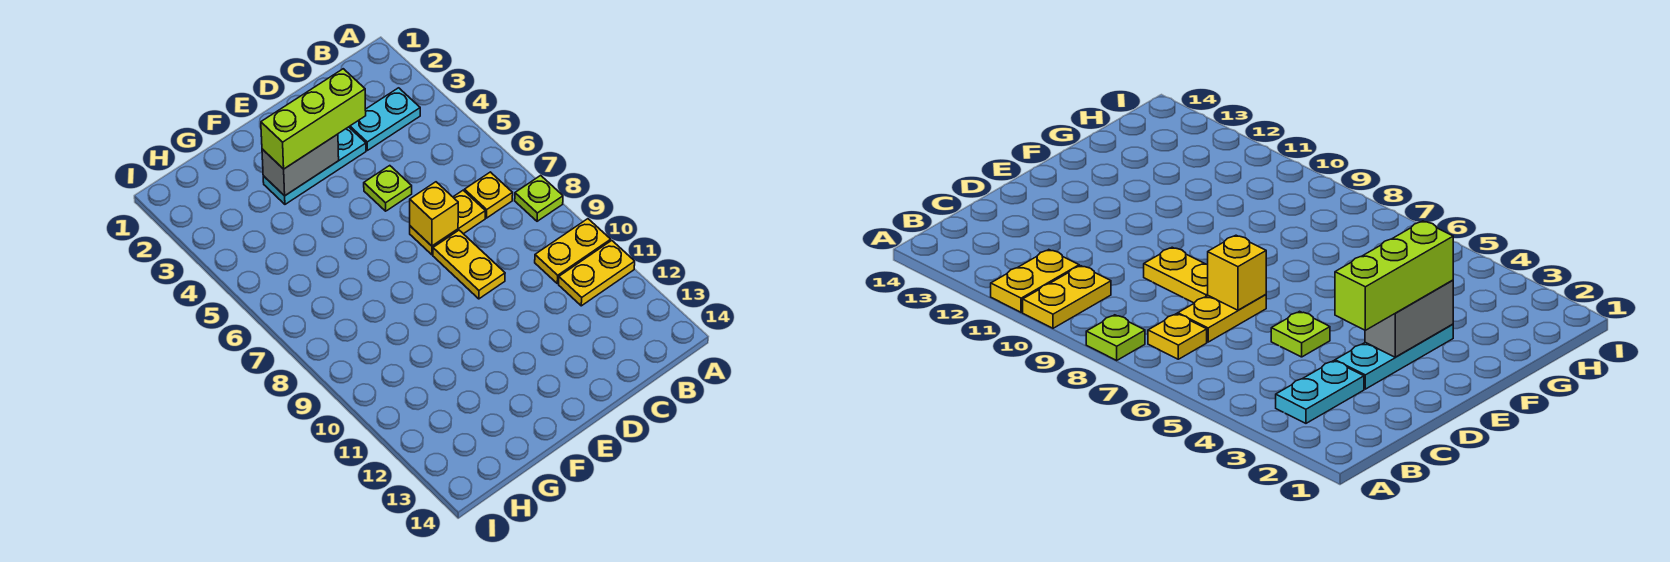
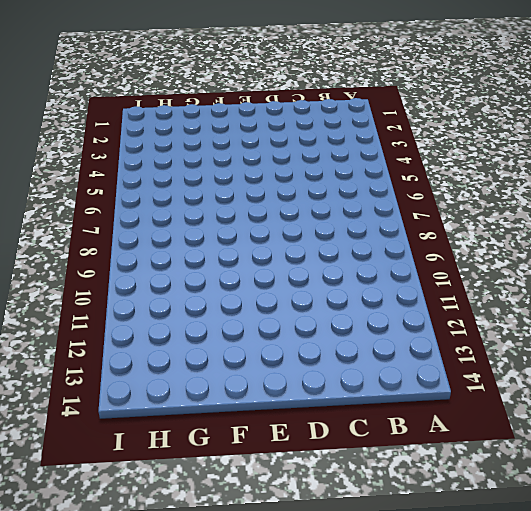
none -> lime plate A8 level 1
none -> yellow plate A10:B10 level 1
none -> yellow plate A11:B11 level 1

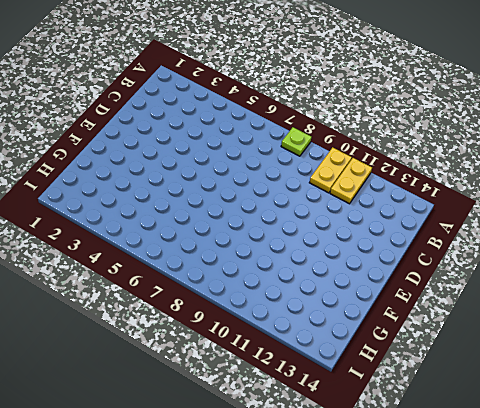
none -> cyan plate B3:C3 level 1
none -> yellow plate B7 level 1
none -> yellow plate C7:D7 level 1

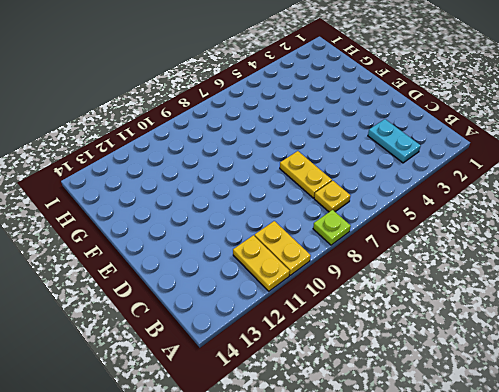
none -> cyan plate D3:F3 level 1
none -> lime plate D5 level 1
none -> yellow plate D8:D9 level 1

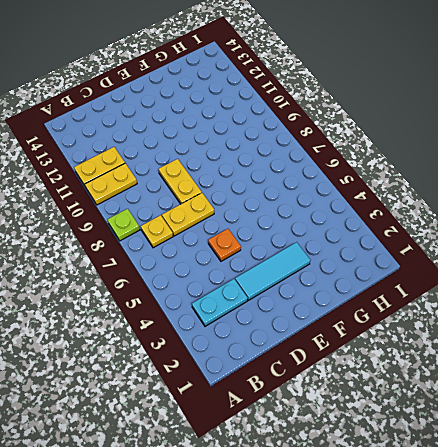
cyan tile D3:F3 level 1 -> cyan plate D3:F3 level 1
orange plate D5 level 1 -> lime plate D5 level 1
none -> yellow brick D7 level 2
none -> grey brick E3:F3 level 2
none -> lime brick D3:F3 level 3

